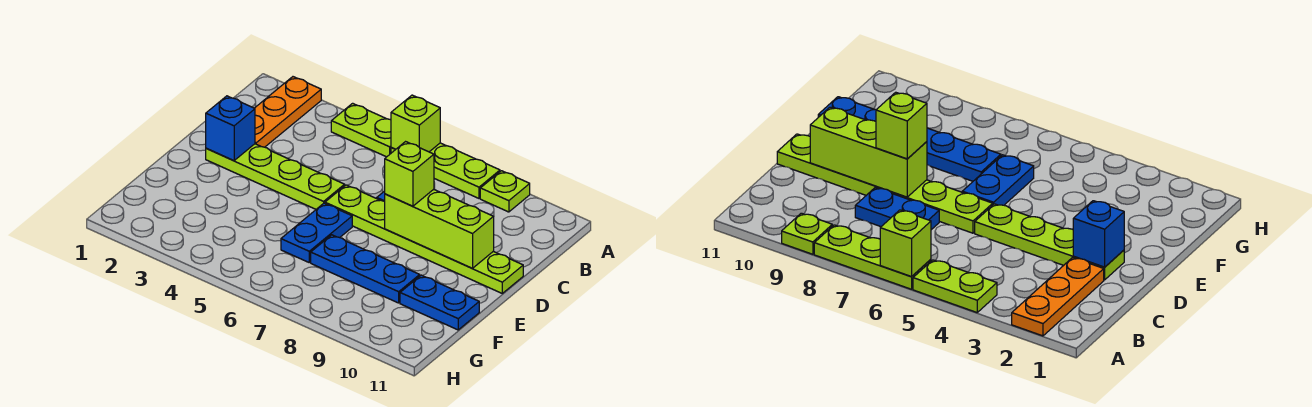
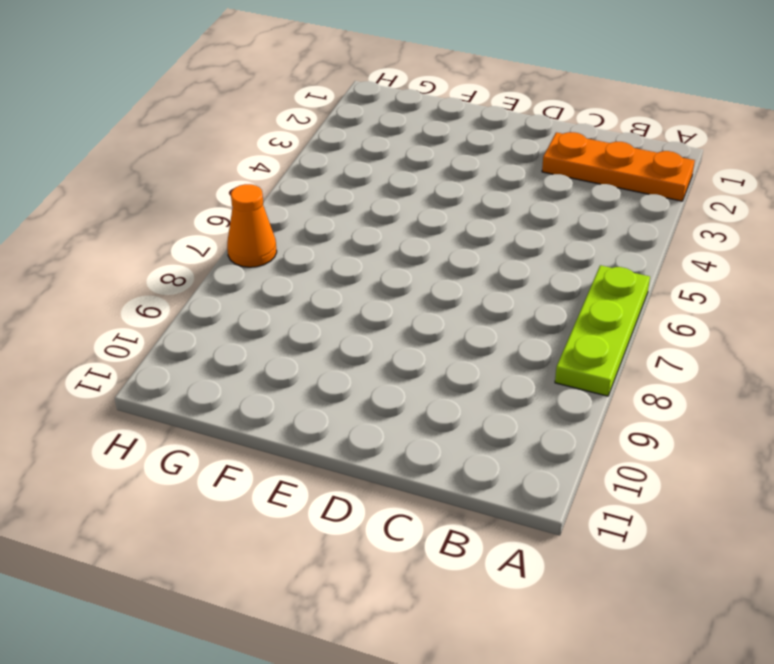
orange cone H7 level 1 -> none
none -> lime plate A4:A5 level 1
none -> lime plate A9 level 1
none -> blue plate C7:C8 level 1

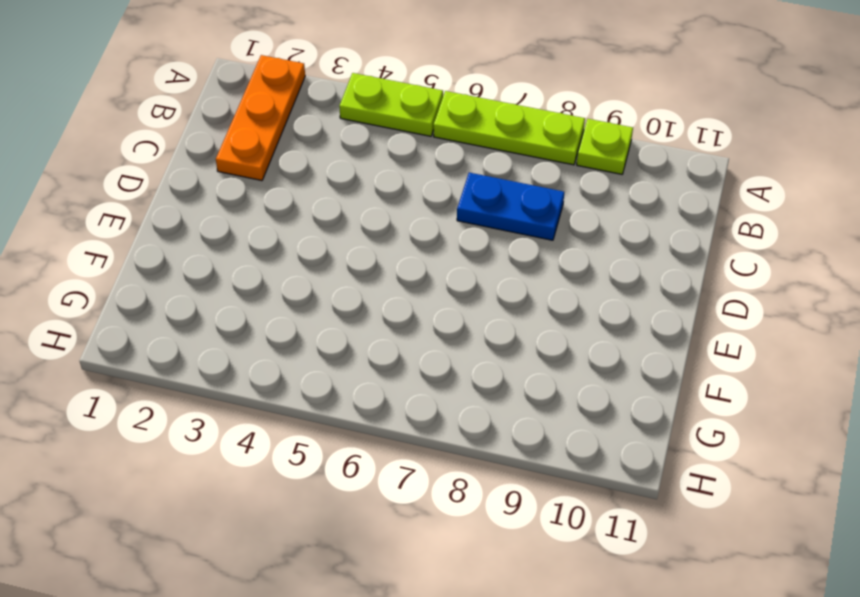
none -> lime plate D2:D5 level 1
none -> lime plate D6:D11 level 1
none -> blue plate E6:F6 level 1

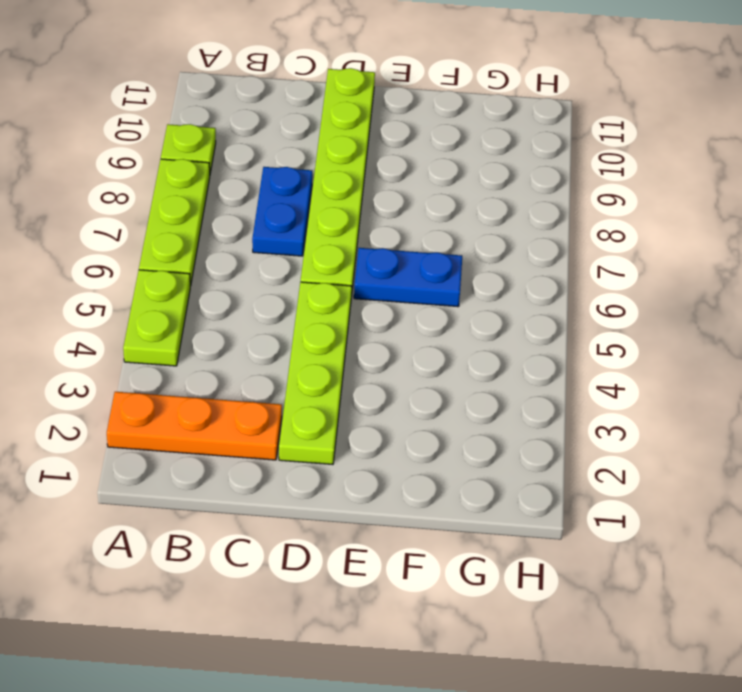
none -> blue plate F7:F9 level 1
none -> blue plate F10:F11 level 1
none -> lime brick A6 level 2

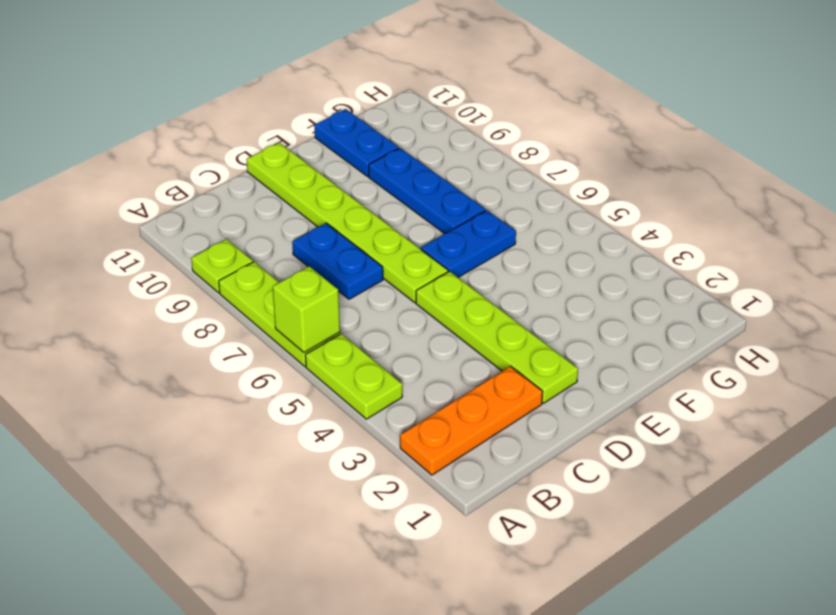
none -> blue brick D2 level 2
none -> lime brick D8:D10 level 2
none -> lime brick D8 level 3

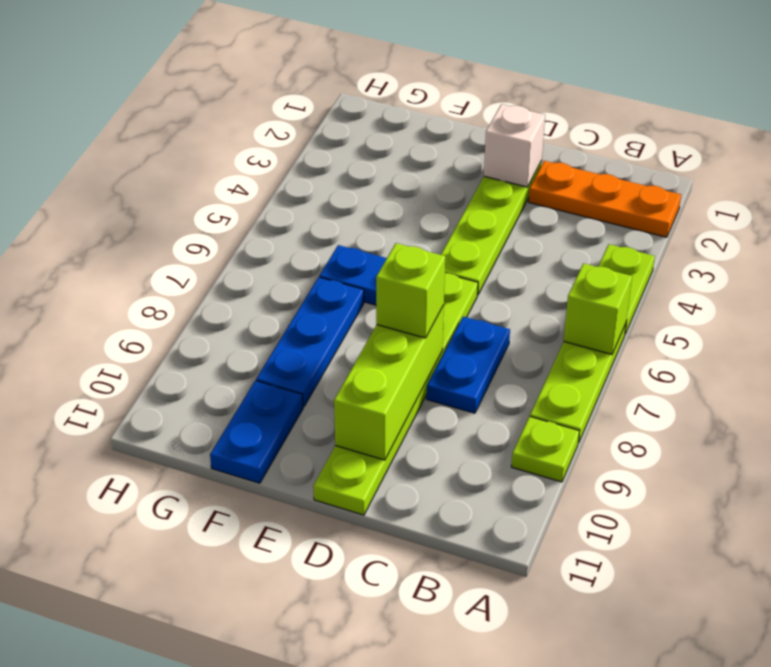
white brick D2 level 2 -> blue brick D2 level 2

